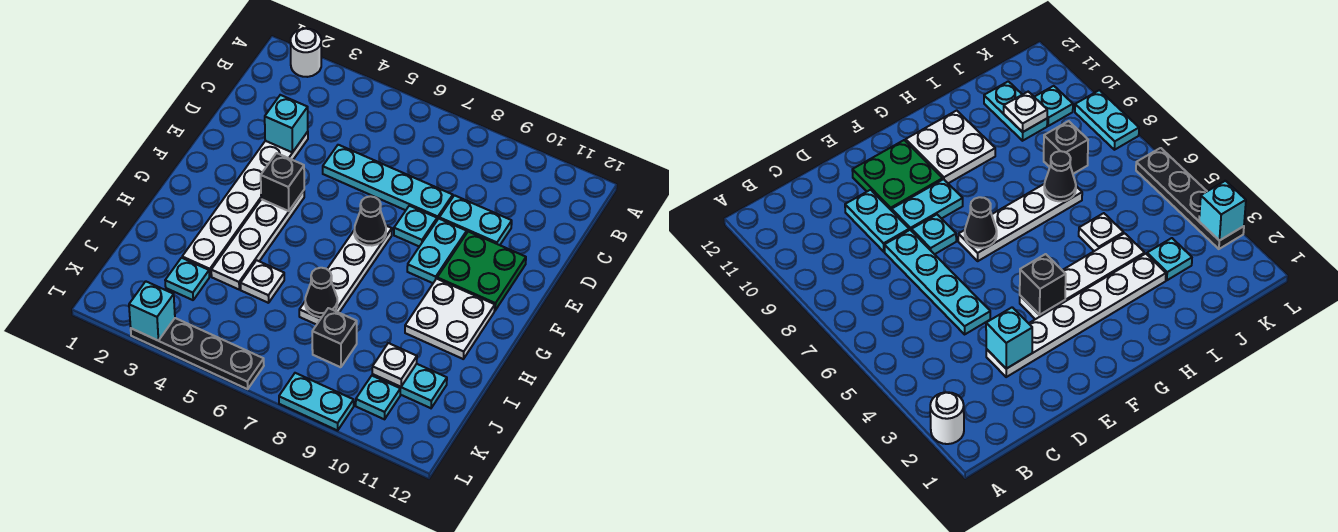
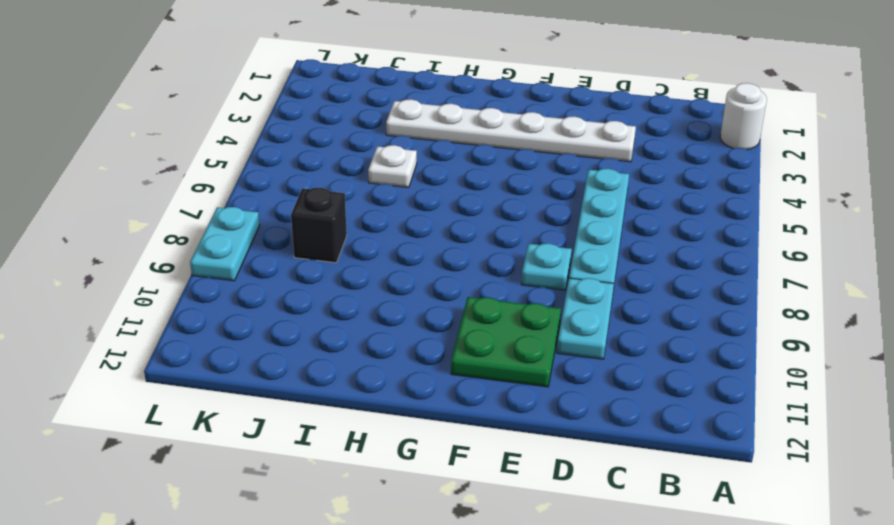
none -> cyan plate E9:F9 level 1
none -> white plate F4:I4 level 1
none -> white plate F7:I7 level 1

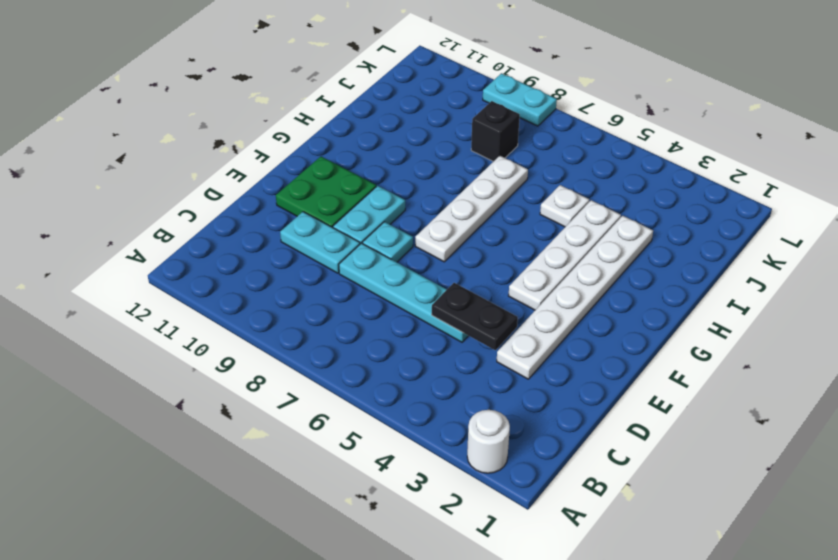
black plate D4:D5 level 2 -> none
none -> white plate G10:H11 level 1
none -> cyan plate J3 level 1
none -> cyan plate J10:J11 level 1

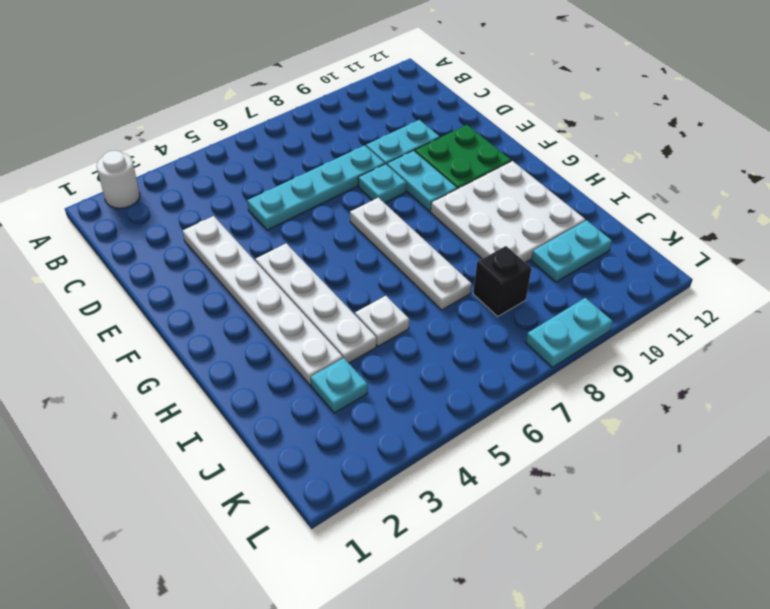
white plate G9:I11 level 1 -> white plate G10:H11 level 1
none -> cyan plate K10 level 1
none -> black plate L3:L6 level 1
none -> cyan brick D3 level 2

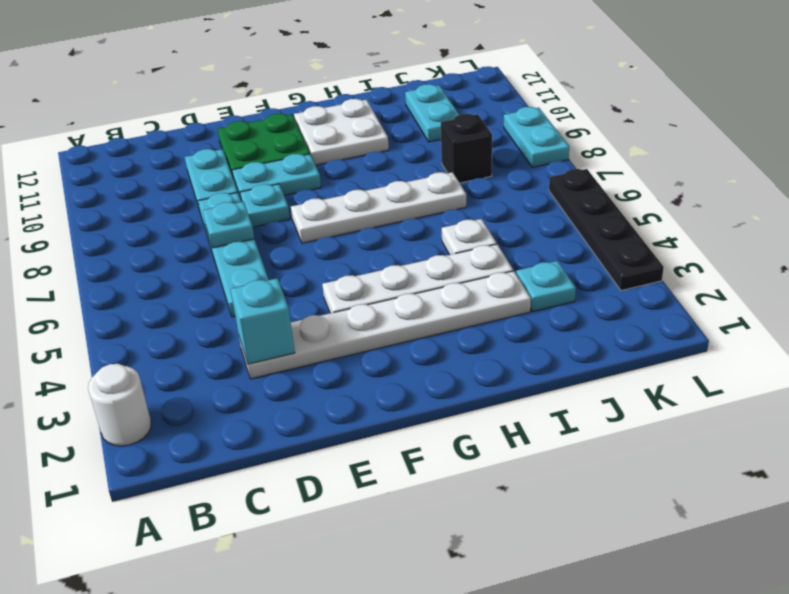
cyan plate D7 level 2 -> cyan plate K10 level 1
none -> black brick F4 level 2
none -> black cone F7 level 2
none -> black cone I7 level 2

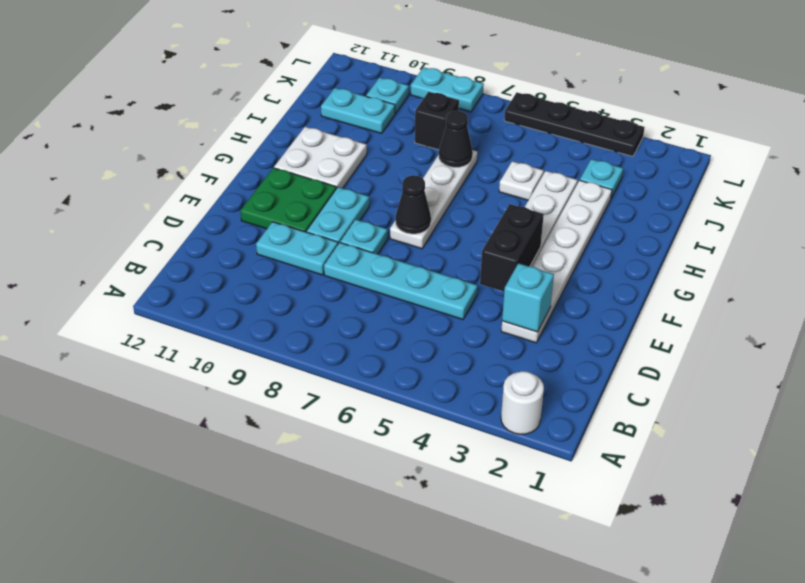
black brick E4:F4 level 2 -> black brick F4 level 2
none -> white plate J10 level 2
none -> cyan brick L3 level 2

